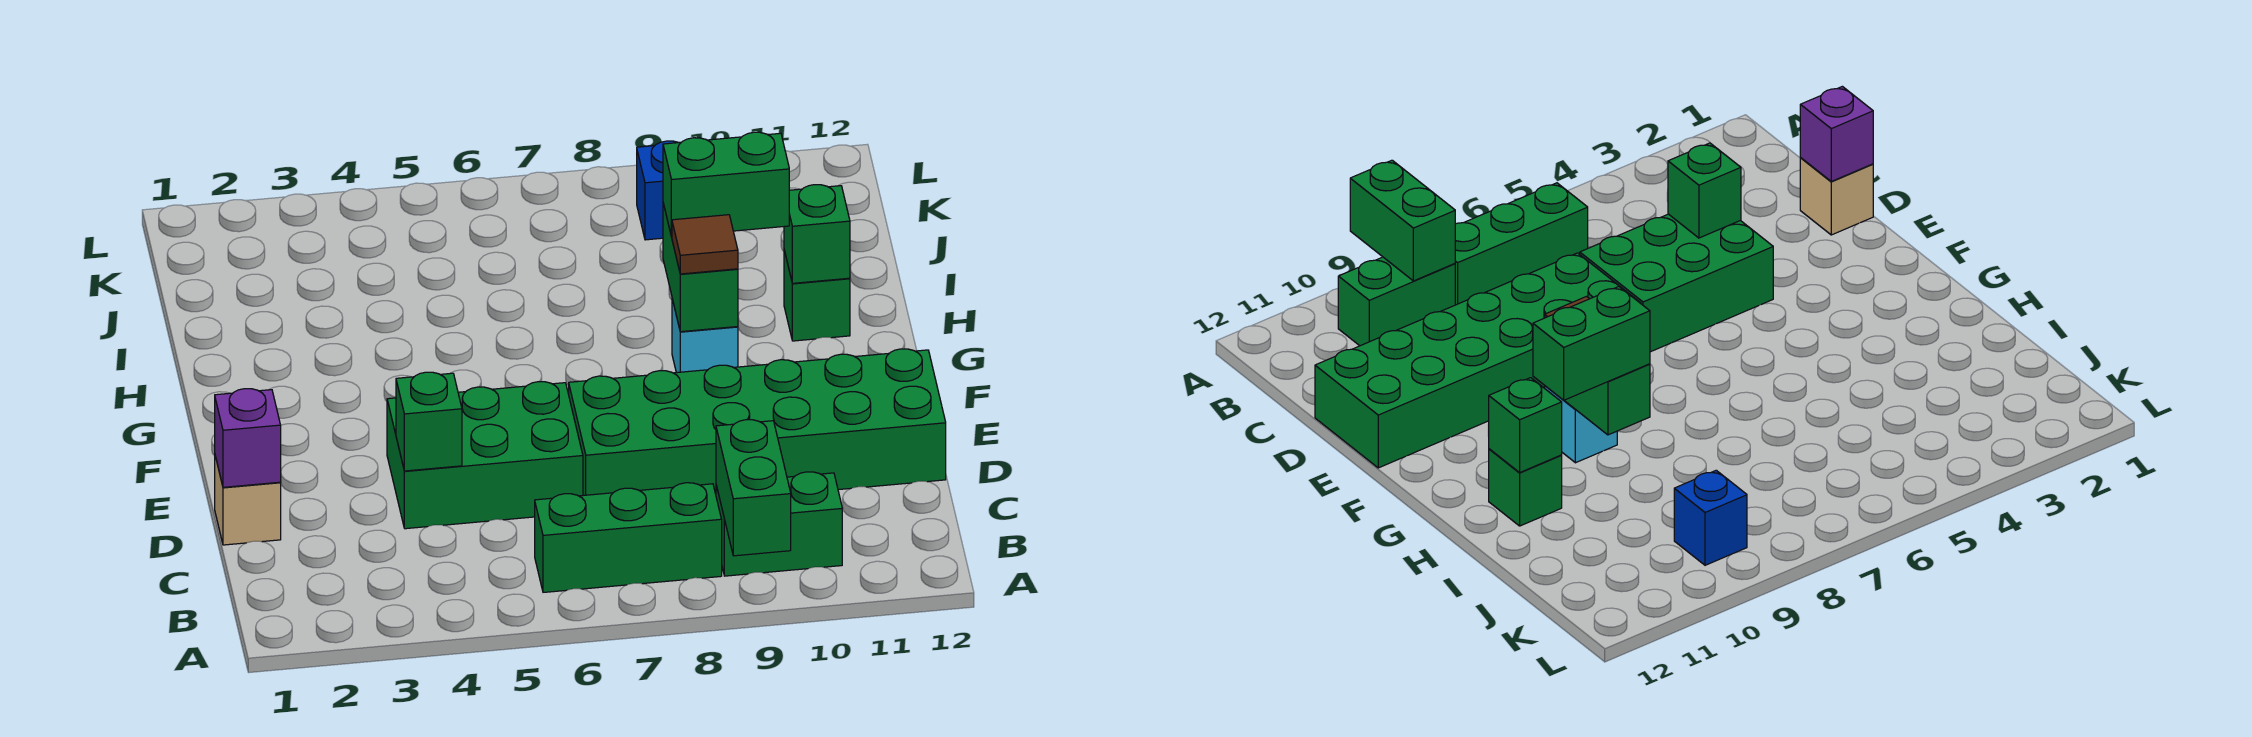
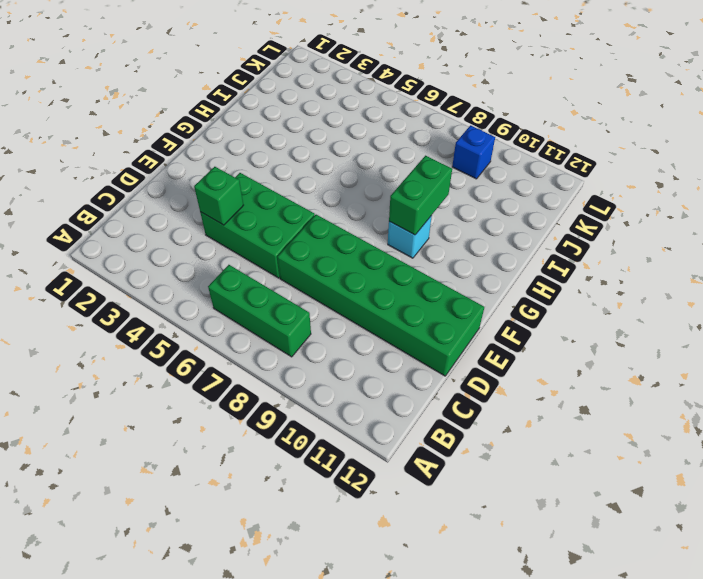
none -> green brick B9:B10 level 1
none -> tan brick D1 level 1
none -> green brick H11 level 1

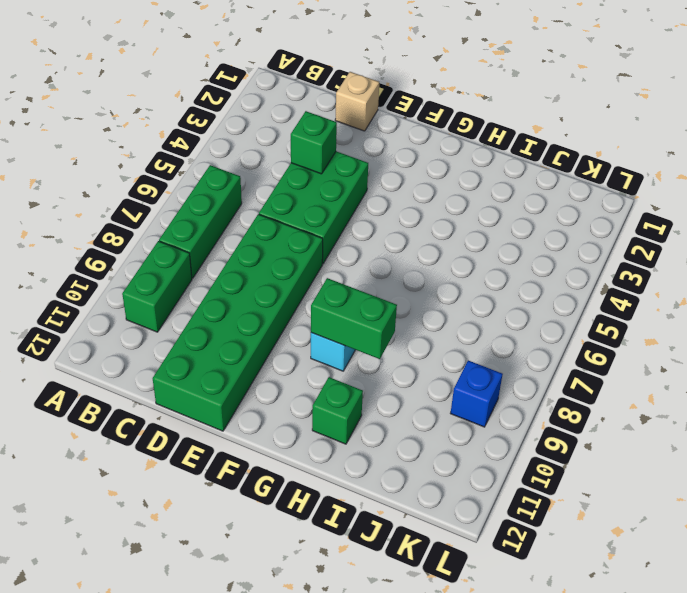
none -> green brick A9:B9 level 2
none -> purple brick D1 level 2
none -> green brick H11 level 2

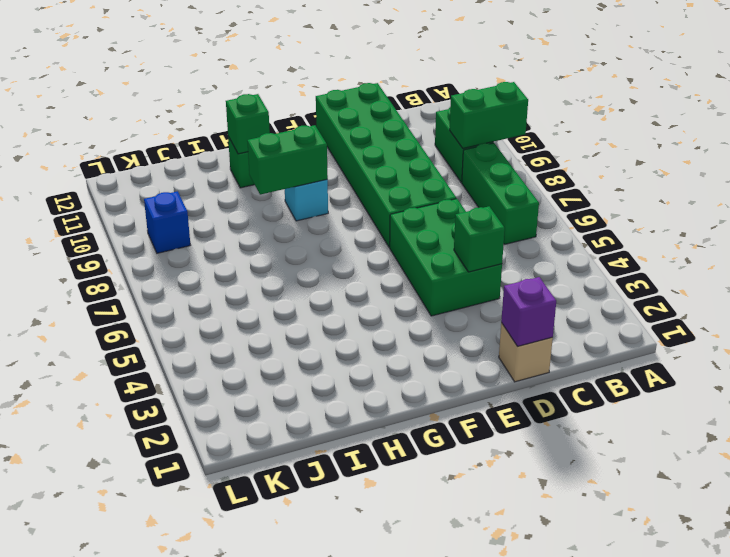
none -> brown tile G9 level 3
none -> green brick H9:H10 level 3

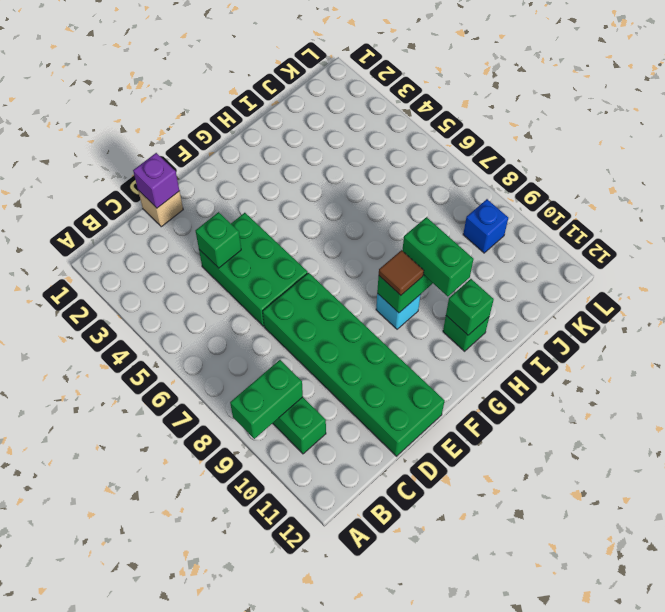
none -> green brick B6:B8 level 1

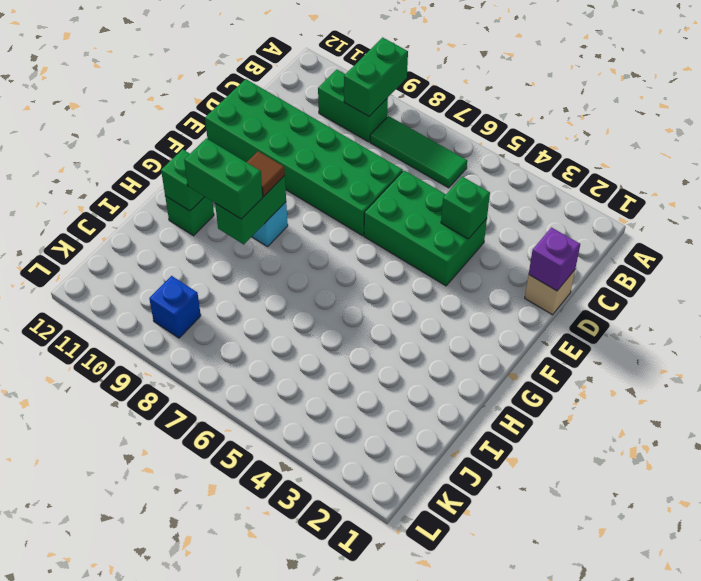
green tile B6:B8 level 1 -> green brick B6:B8 level 1

